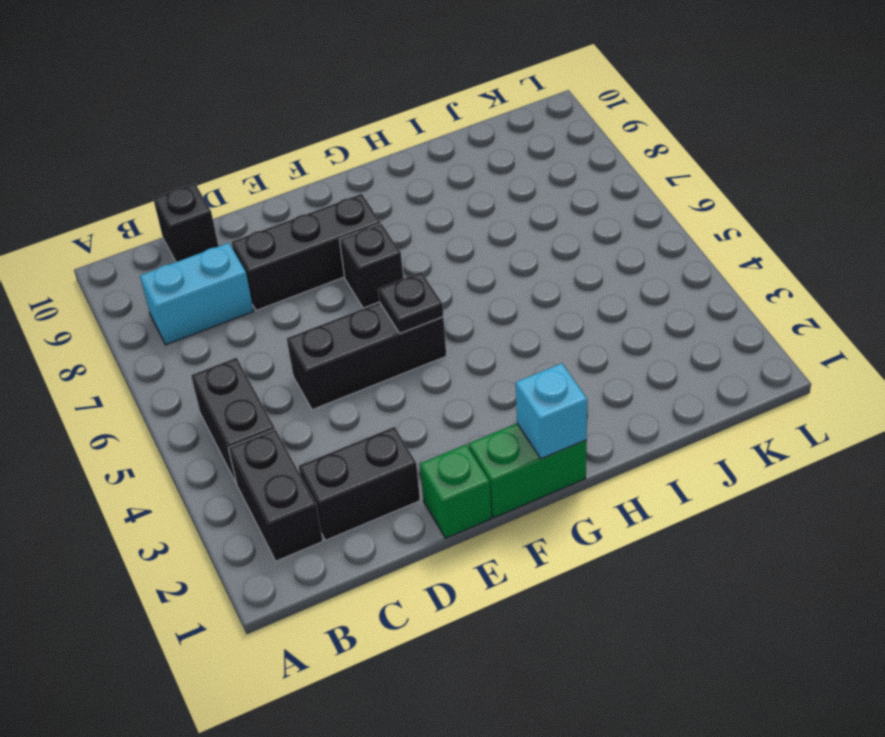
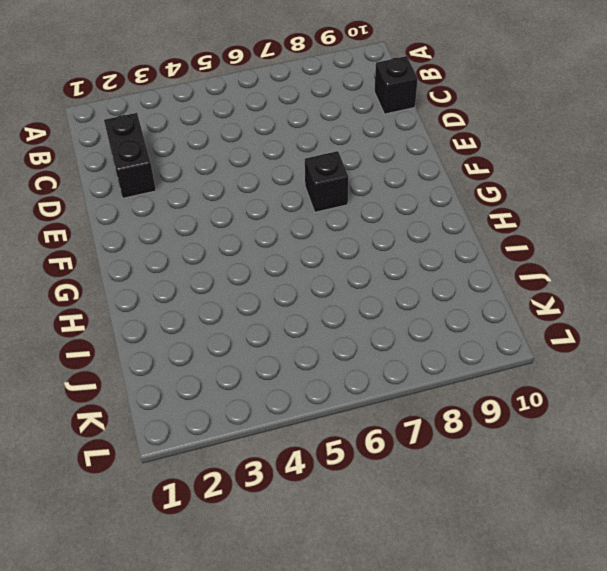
none -> black brick B2:B3 level 1
none -> black brick B4:B5 level 1
none -> cyan brick B8:C8 level 1

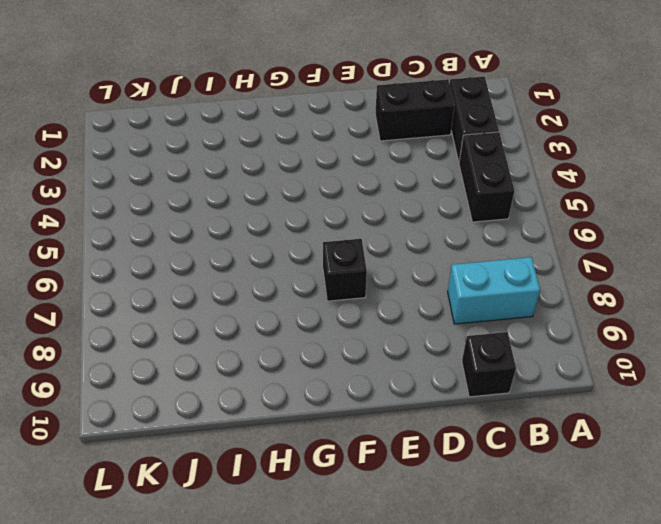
none -> black brick D5:F5 level 1
none -> black brick D8:F8 level 1
none -> green brick E1 level 1

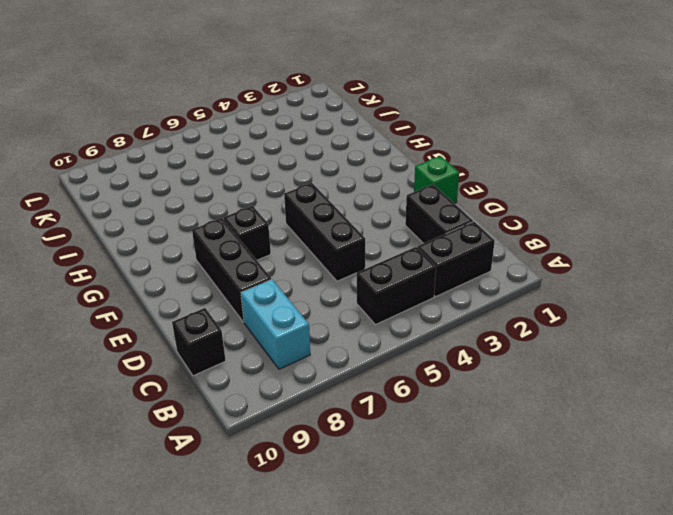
none -> green brick F1:G1 level 1
none -> black plate F5 level 2
none -> cyan brick G1 level 2

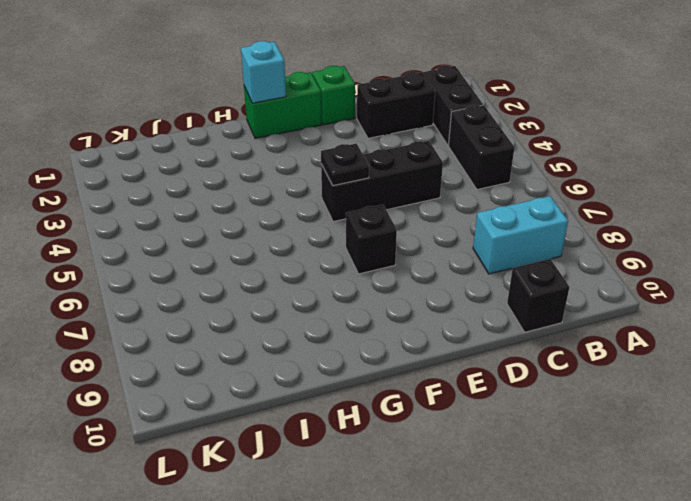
none -> black brick D8:F8 level 1

